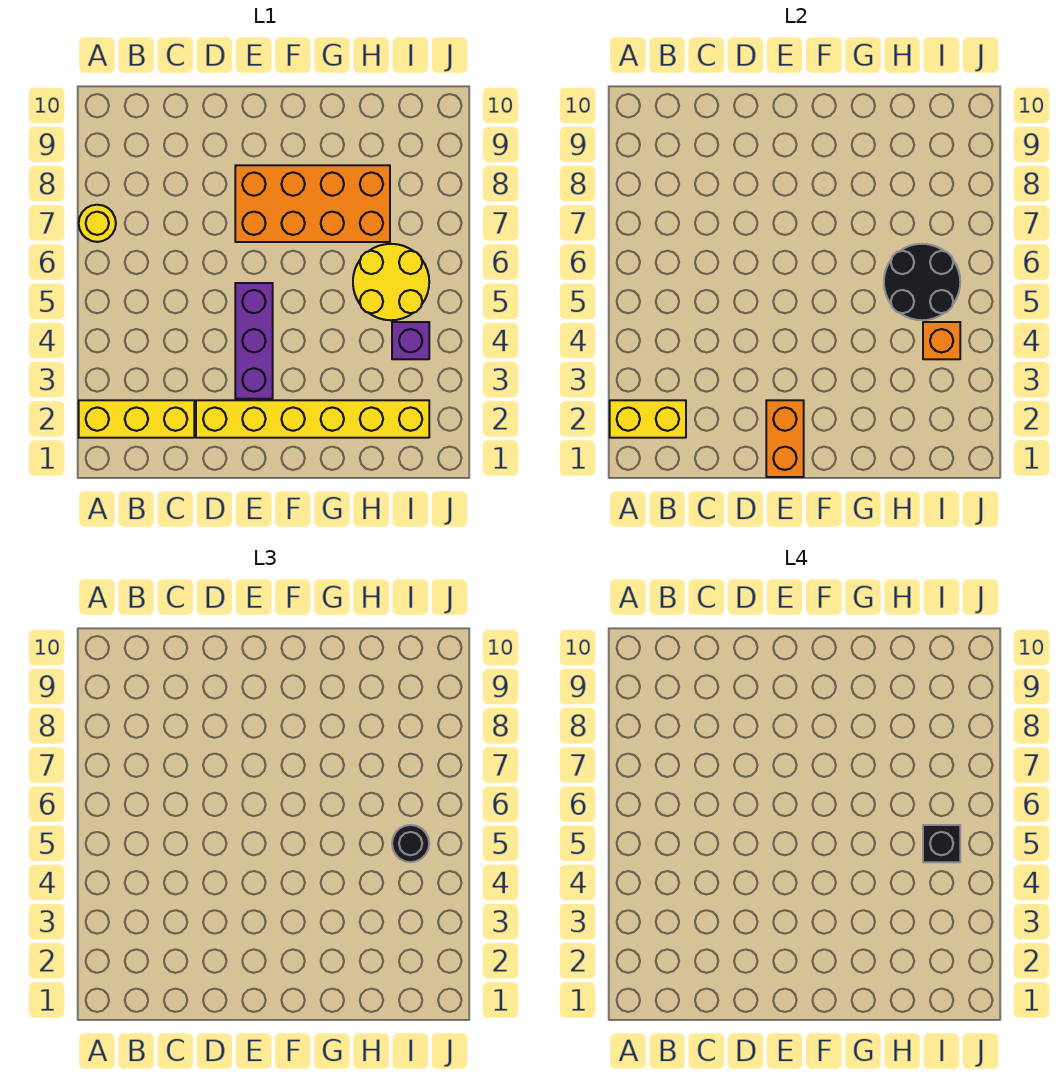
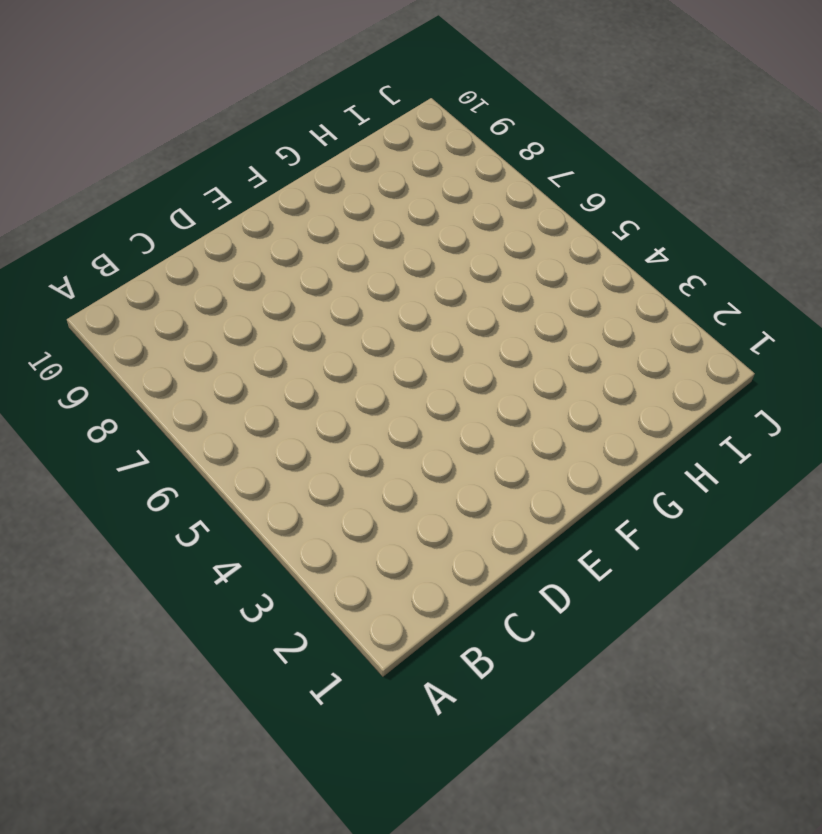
none -> yellow brick A2:C2 level 1
none -> yellow round brick A7 level 1
none -> yellow brick D2:I2 level 1

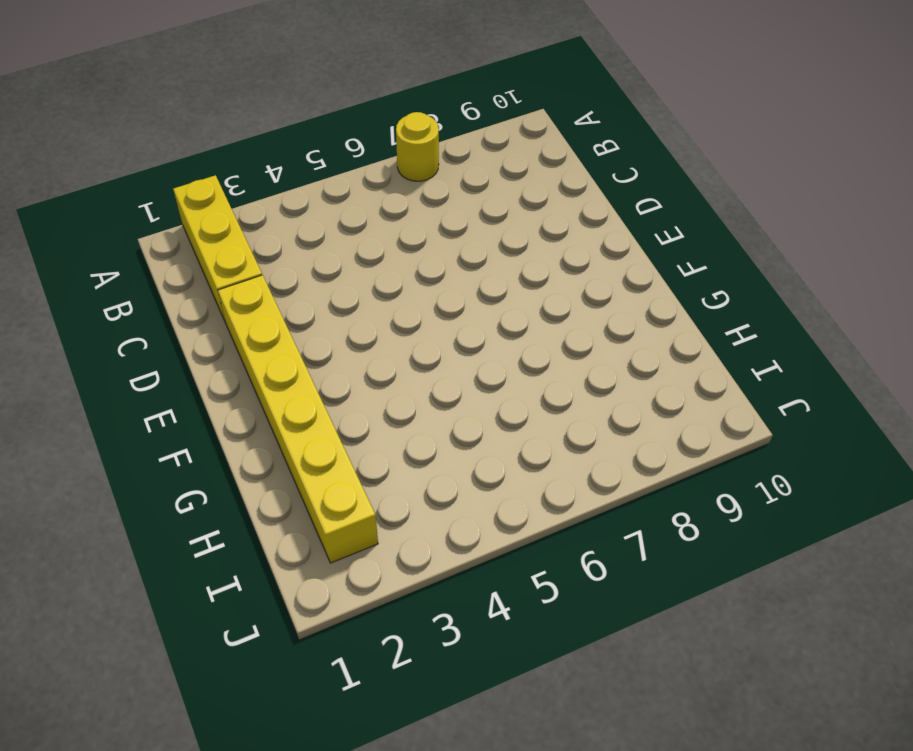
none -> purple brick E3:E5 level 1
none -> orange brick E7:H8 level 1
none -> yellow round brick H5:I6 level 1

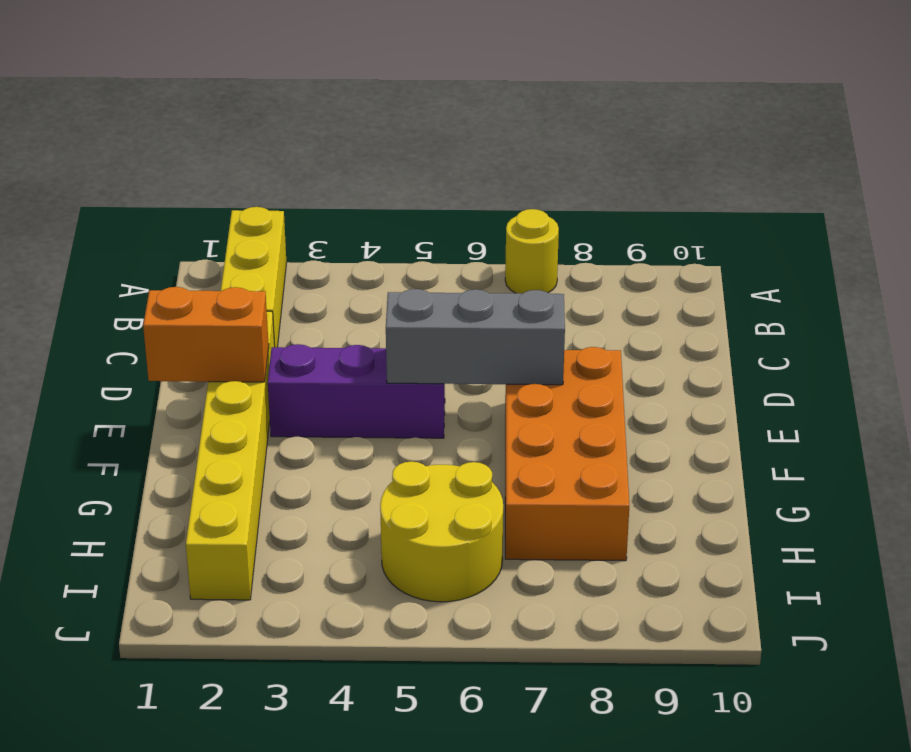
grey brick E5:E7 level 2 -> none
none -> purple brick I4 level 1
none -> yellow brick A2:B2 level 2
none -> black round brick H5:I6 level 2

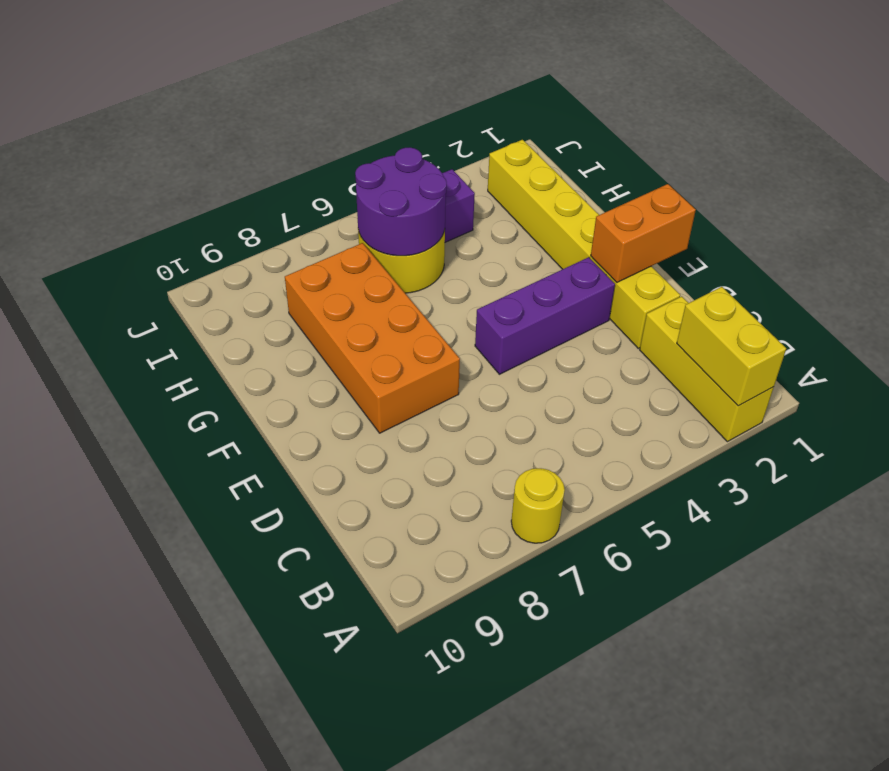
purple round brick H5:I6 level 2 -> black round brick H5:I6 level 2
none -> orange brick I4 level 2
none -> black round brick I5 level 3
none -> black brick I5 level 4

